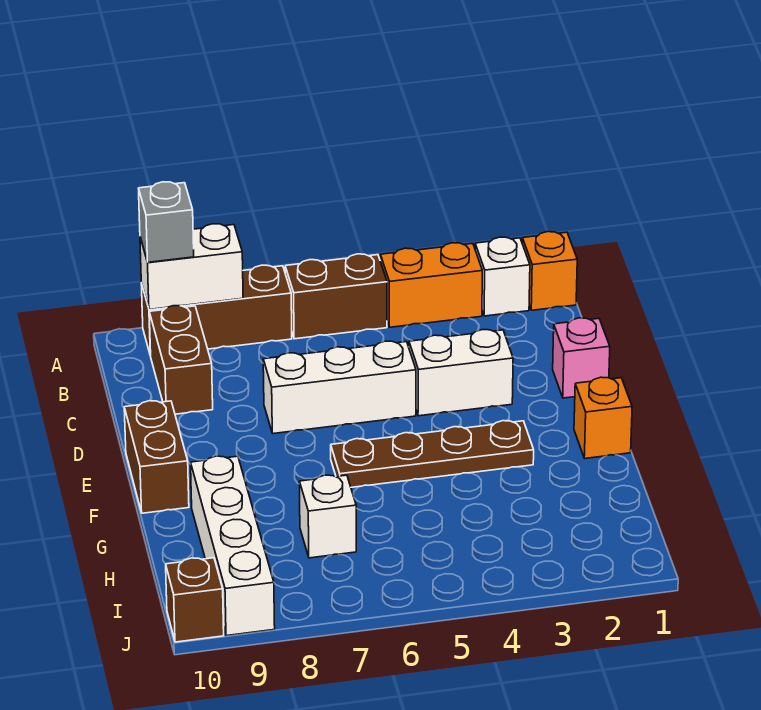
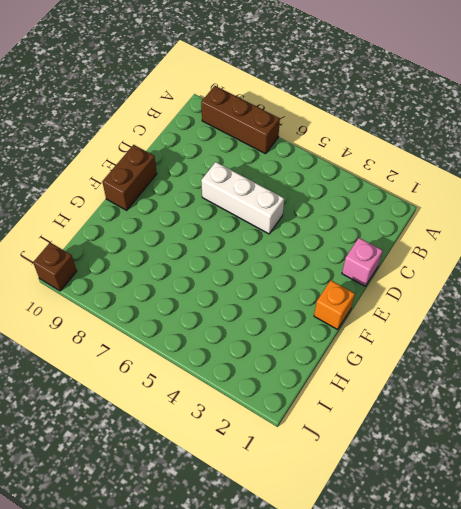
none -> orange brick A1 level 1
none -> white brick A2 level 1
none -> orange brick A3:A4 level 1

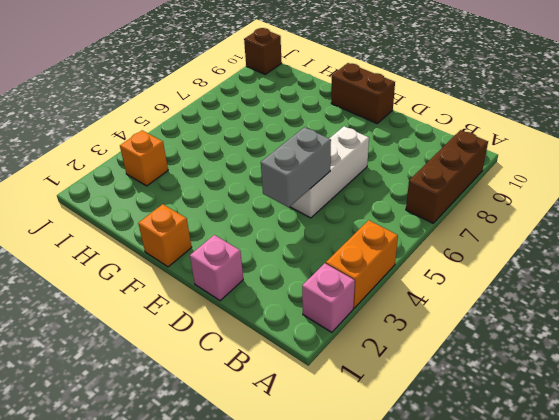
pink brick A2 level 1 -> white brick A2 level 1
grey brick D4:D5 level 2 -> none
orange brick I3 level 1 -> orange brick A1 level 1
none -> brown brick A5:A6 level 1
none -> brown brick B9:C9 level 1
none -> white brick D3:D4 level 1

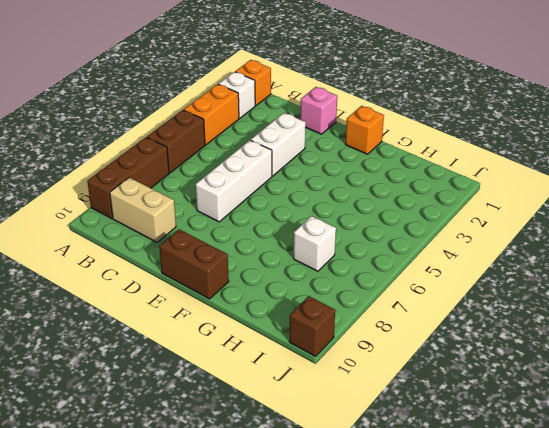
tan brick B9:C9 level 1 -> brown brick B9:C9 level 1
none -> brown plate F3:F6 level 1
none -> white brick G9:J9 level 1
none -> white brick A8:A9 level 2

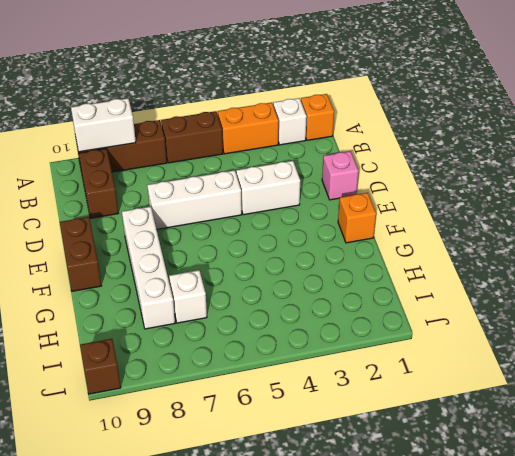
white brick E8:H8 level 1 -> white brick G9:J9 level 1
none -> brown plate F3:F6 level 1
none -> grey brick A9 level 3

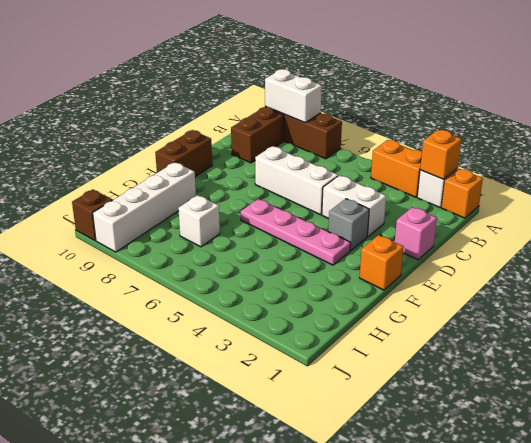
orange brick A2 level 2 -> none
grey brick E3 level 1 -> grey brick A9 level 3
pink plate F3:F6 level 1 -> brown plate F3:F6 level 1
none -> brown brick A5:A6 level 1

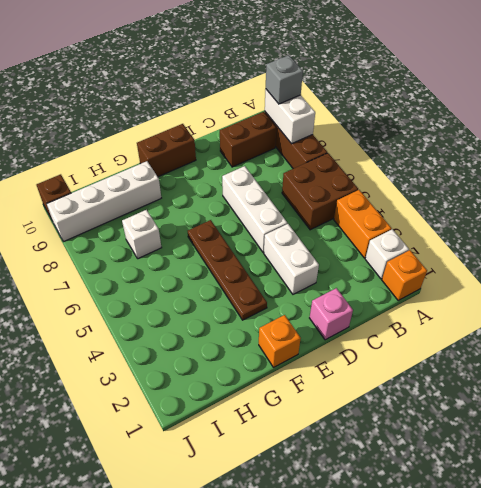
brown brick A5:B6 level 1 -> brown brick A5:A6 level 1

